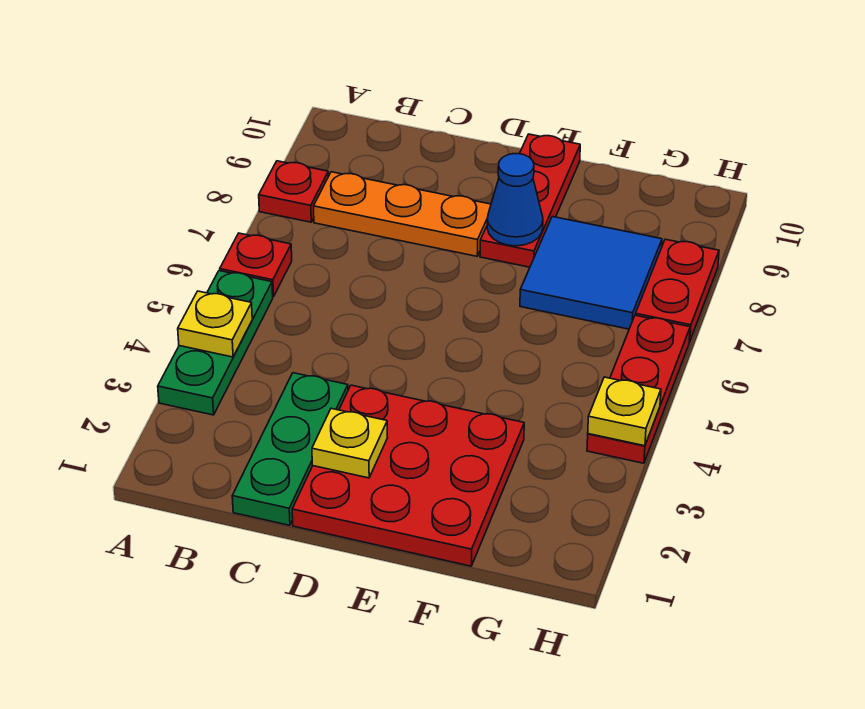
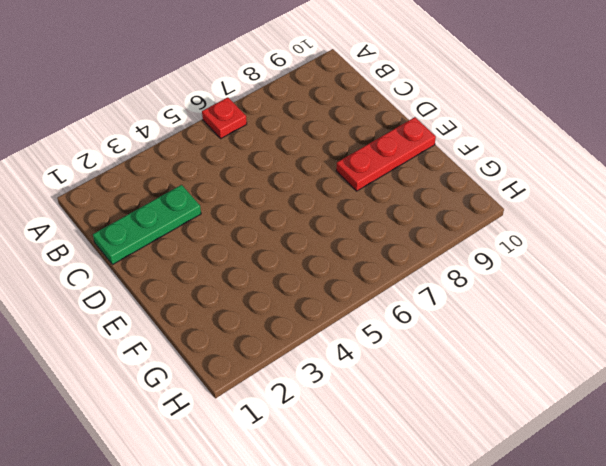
none -> green plate A3:A5 level 1
none -> red plate A8 level 1
none -> orange plate B8:D8 level 1

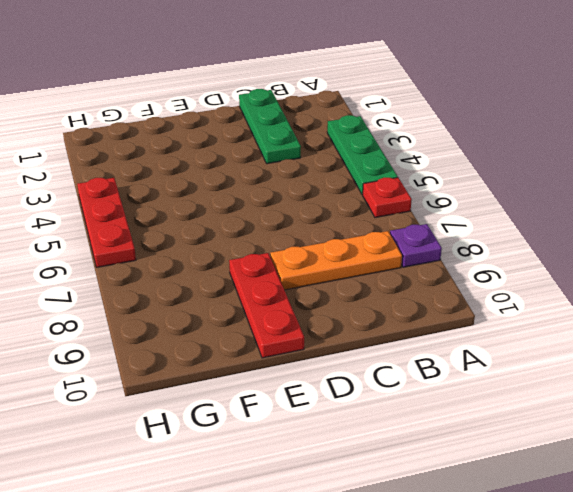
purple plate A8 level 1 -> red plate A8 level 1
none -> red plate D1:F3 level 1
none -> blue tile F7:G8 level 1
none -> red plate H7:H8 level 1

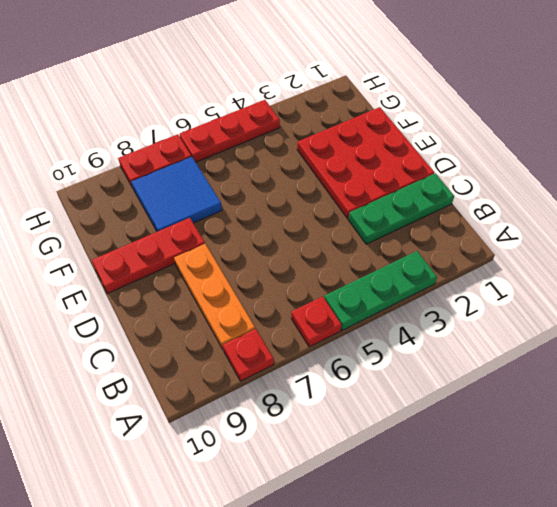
none -> yellow plate A4 level 2
none -> yellow plate D2 level 2
none -> blue cone E8 level 2

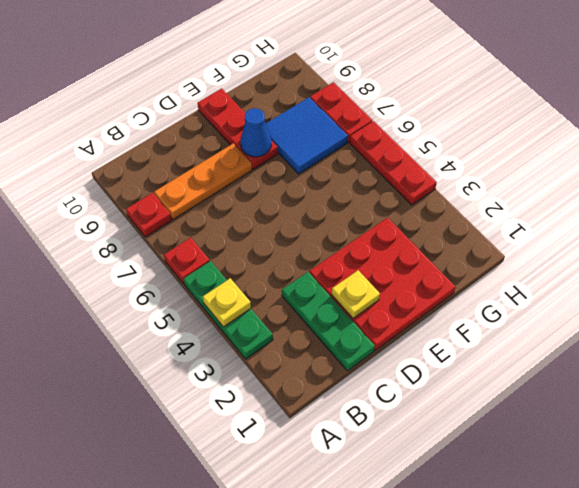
none -> yellow plate H4 level 2

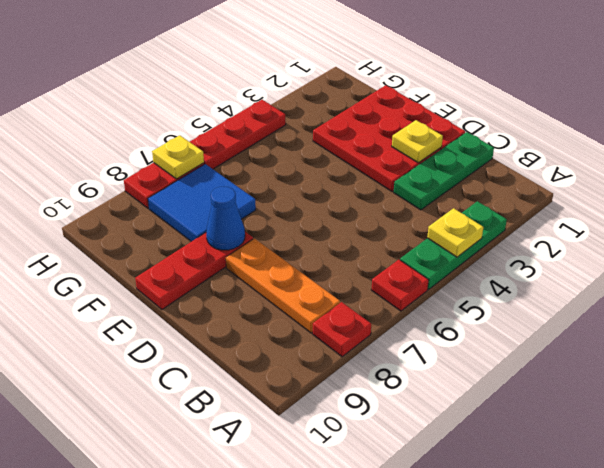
yellow plate H7 level 2 -> yellow plate H4 level 2

